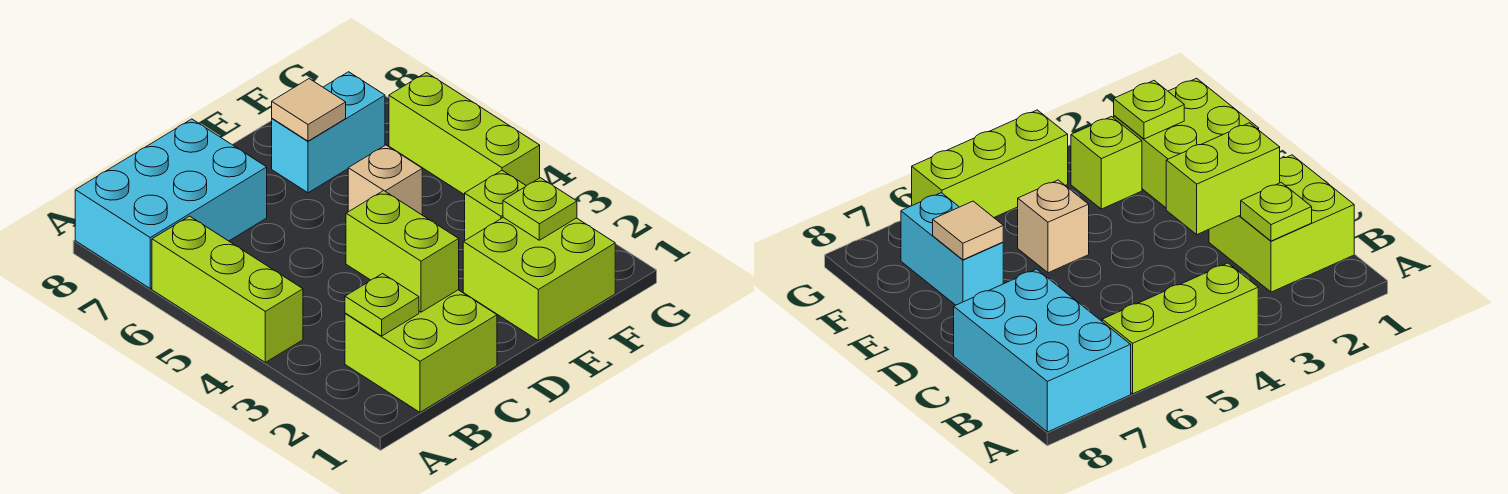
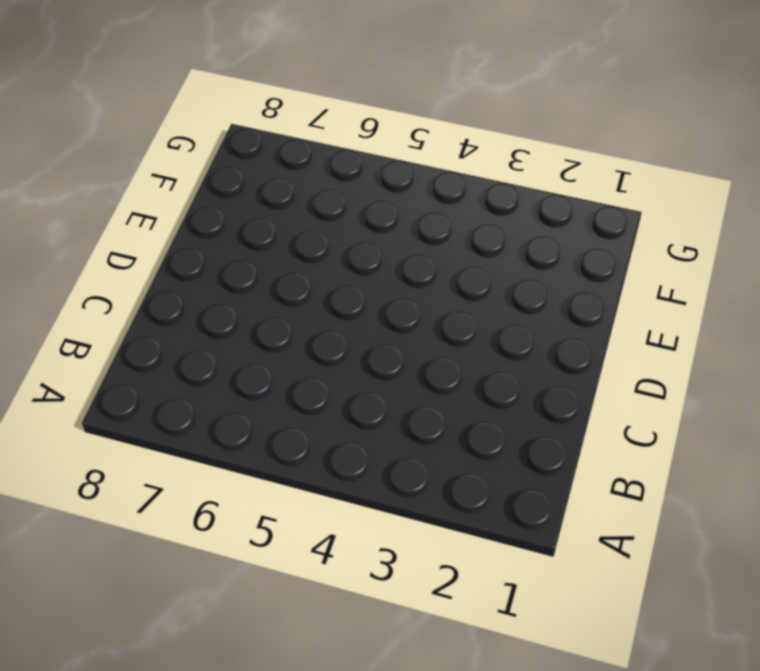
none -> lime brick A4:A6 level 1
none -> cyan brick A7:C8 level 1
none -> lime brick B1:C2 level 1

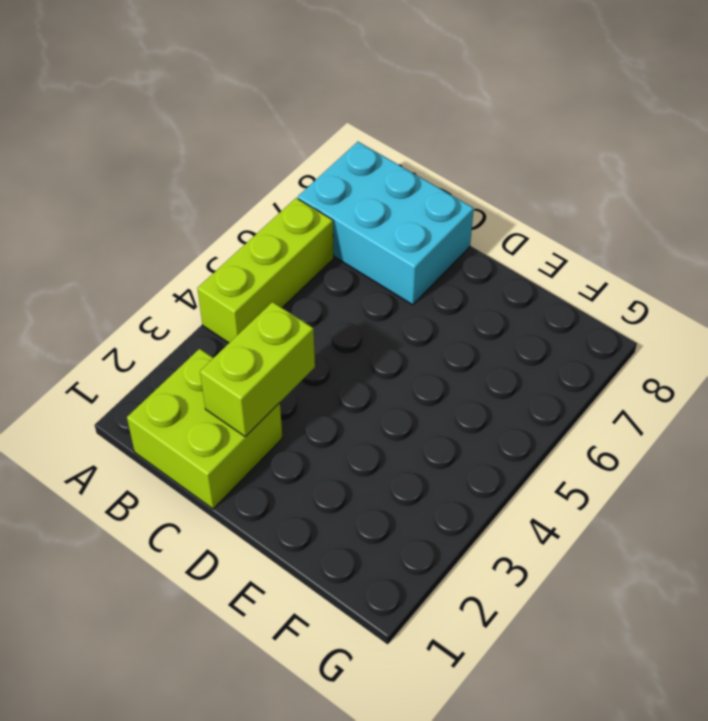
none -> lime brick E1:F2 level 1
none -> tan brick E5 level 1
none -> cyan brick E7:F7 level 1

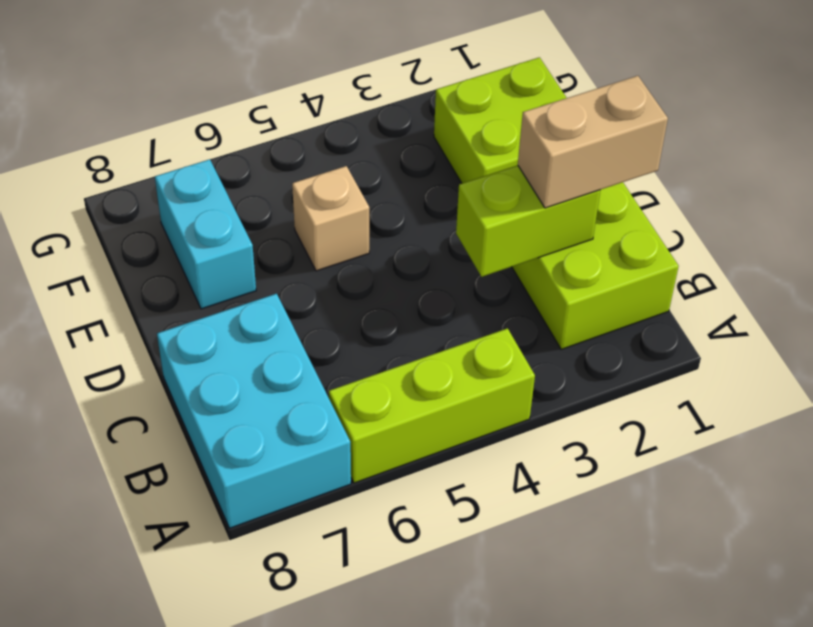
tan brick C1:C2 level 3 -> none
none -> lime brick F3 level 1
none -> lime brick G4:G6 level 1
none -> lime plate B2 level 2

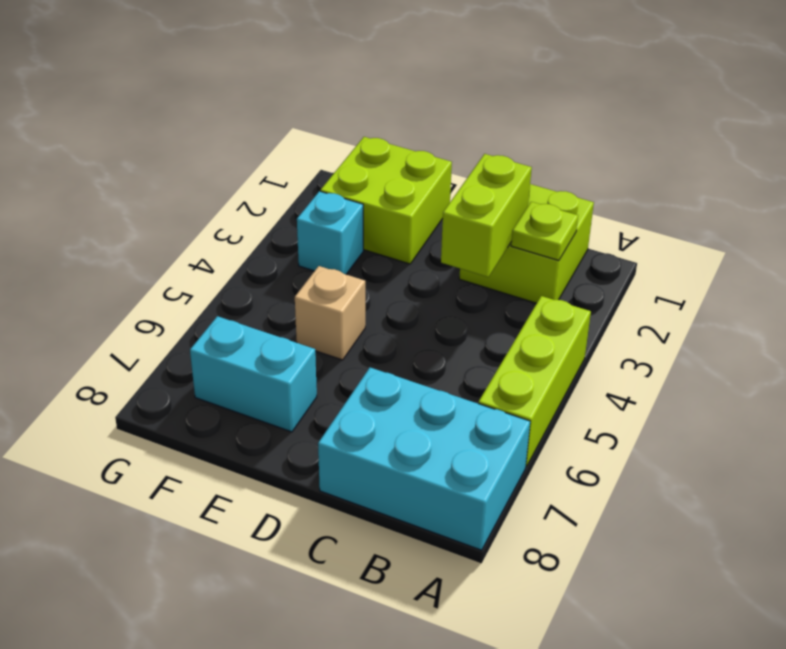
cyan brick F3 level 1 -> lime brick F3 level 1
none -> lime brick G4:G6 level 1
none -> tan tile E7 level 2
none -> lime plate F2 level 2

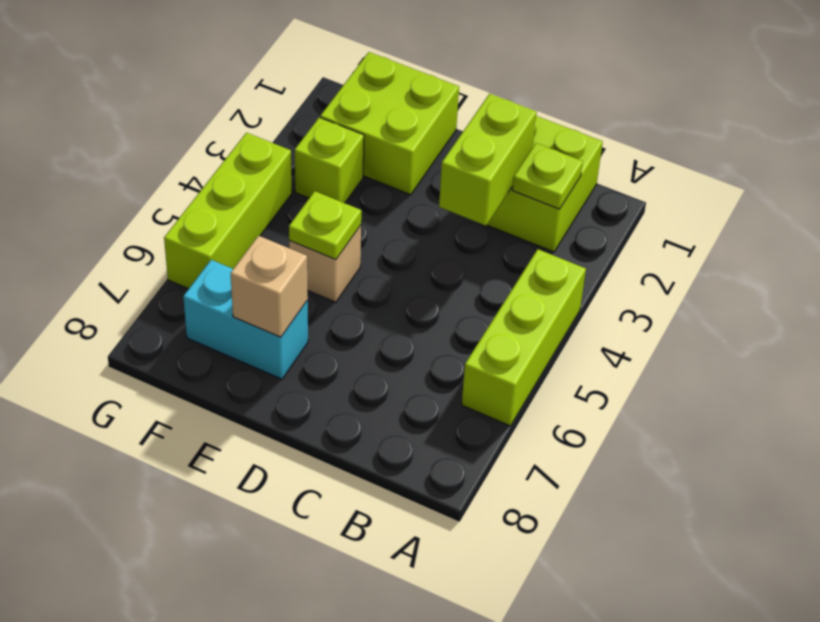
lime plate E5 level 2 -> lime plate F2 level 2
tan brick E7 level 2 -> tan tile E7 level 2
none -> cyan brick A7:C8 level 1

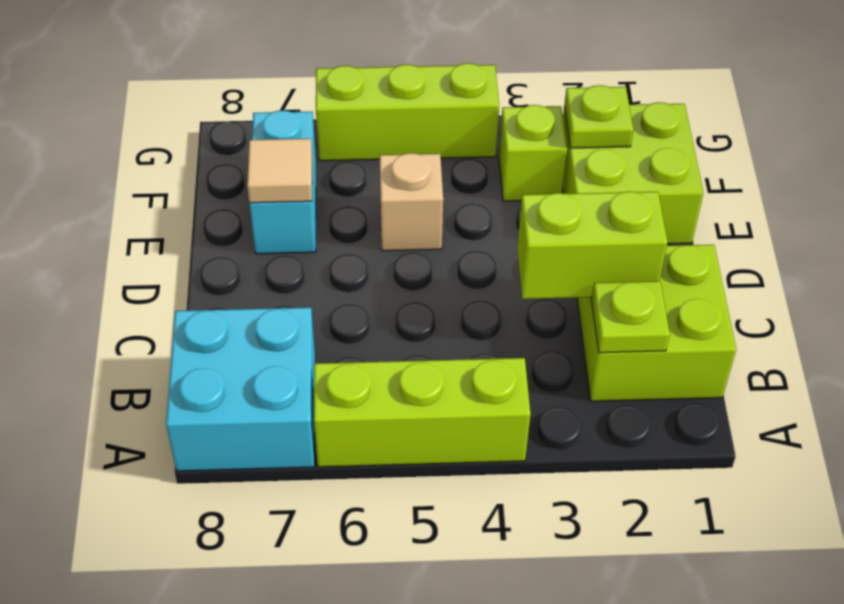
cyan brick A7:B8 level 1 -> cyan brick A7:C8 level 1

